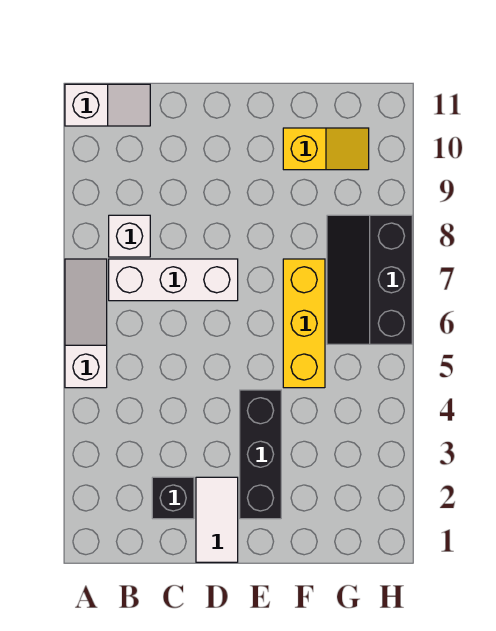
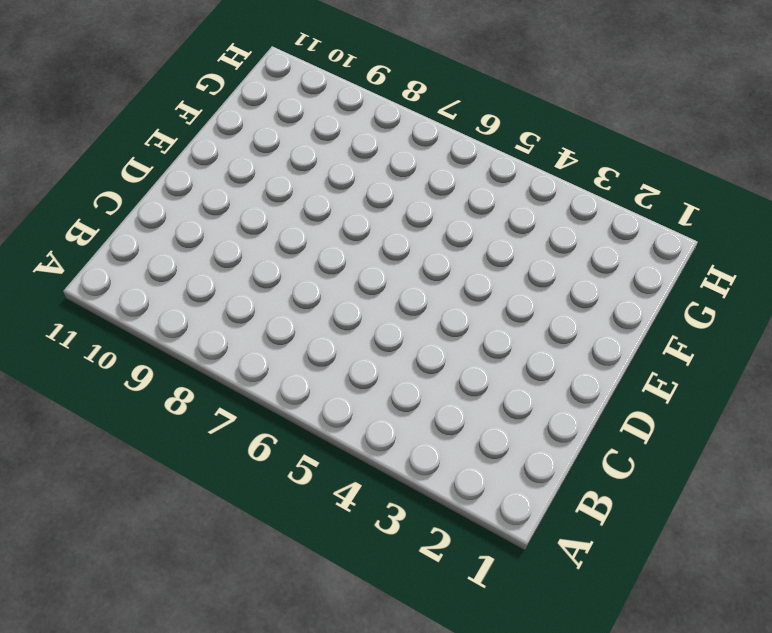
none -> white slope A5:A7 level 1 top 5
none -> white slope A11:B11 level 1 top A

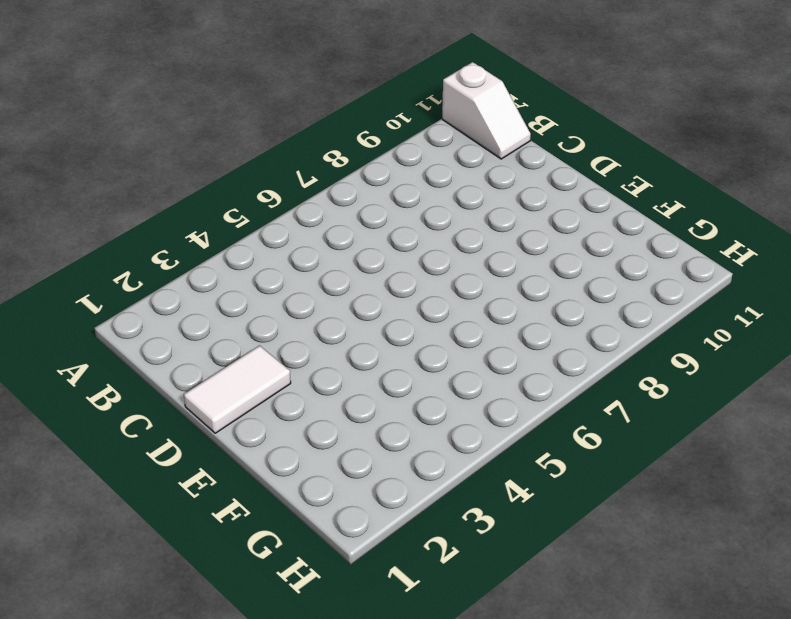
none -> white slope A5:A7 level 1 top 5
none -> white brick B7:D7 level 1

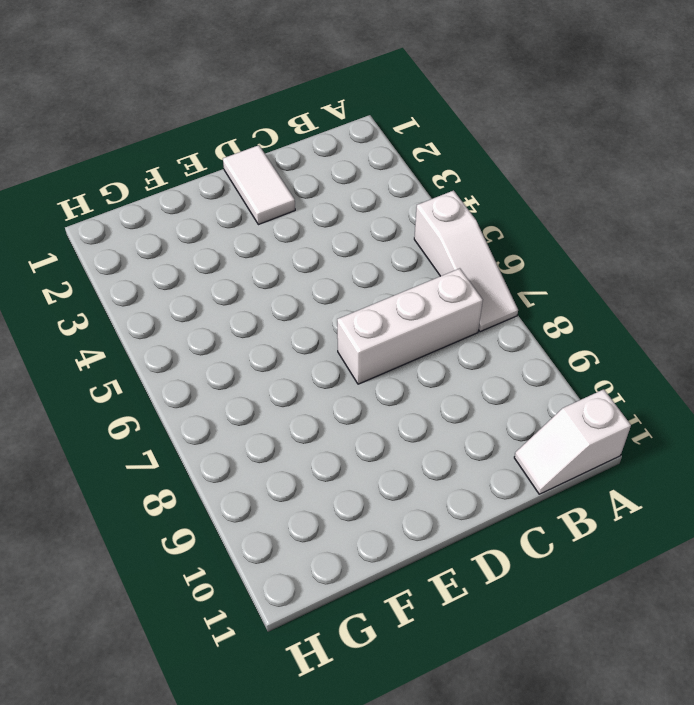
none -> white brick B8 level 1
none -> black brick C2 level 1

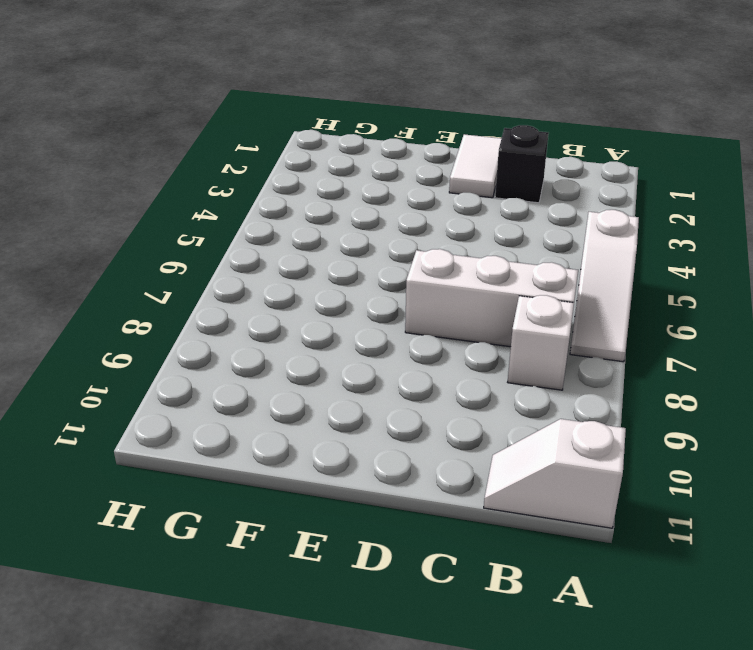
none -> black brick E2:E4 level 1
none -> yellow brick F5:F7 level 1

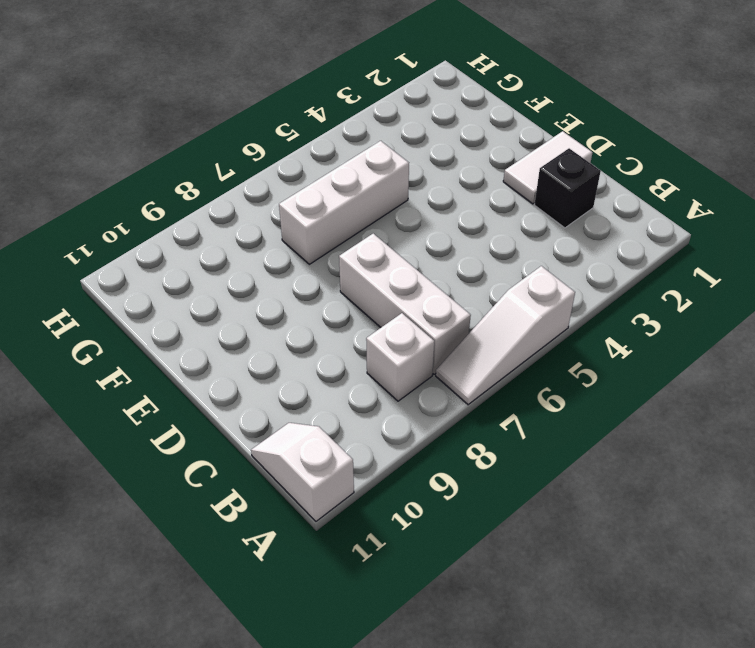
white brick F5:F7 level 1 -> yellow brick F5:F7 level 1
none -> black brick E2:E4 level 1
none -> yellow slope F10:G10 level 1 top F

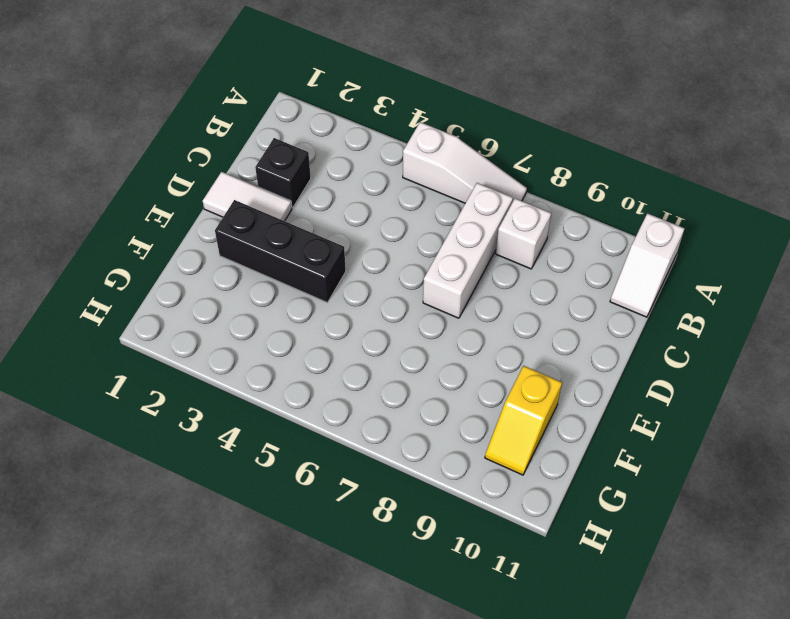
none -> yellow brick F5:F7 level 1
none -> black slope G6:H8 level 1 top H

